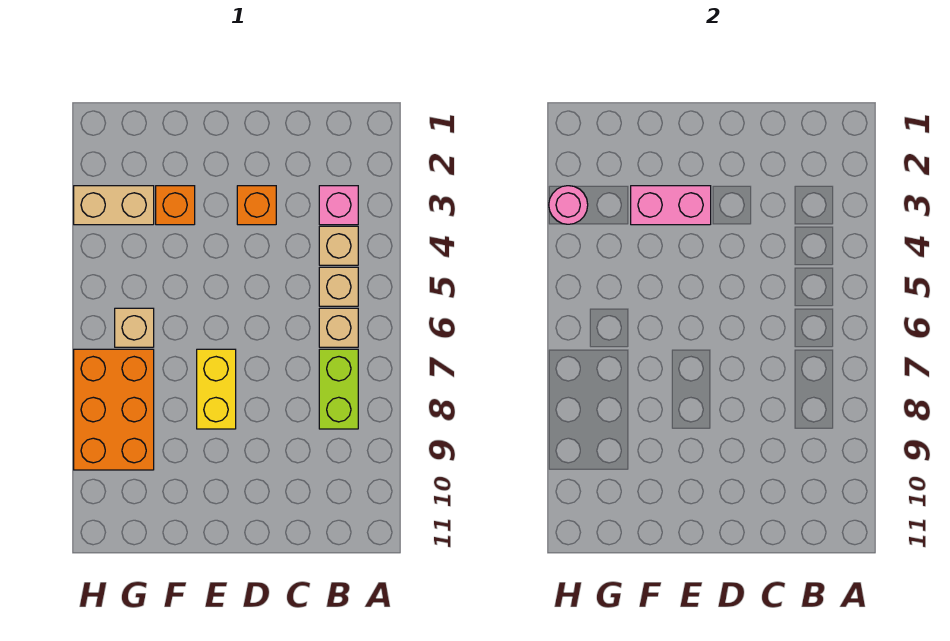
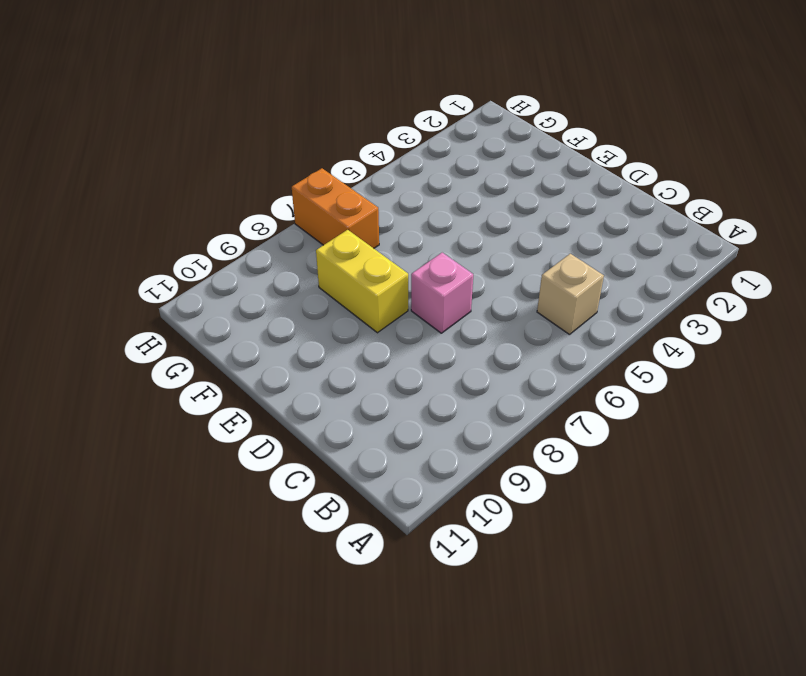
pink brick D7 level 1 -> pink brick B3 level 1
yellow brick E8:F8 level 1 -> yellow brick E7:E8 level 1
orange brick G7:H7 level 1 -> orange brick G7:H9 level 1
none -> tan brick B4 level 1
none -> tan brick B6 level 1
none -> lime brick B7:B8 level 1

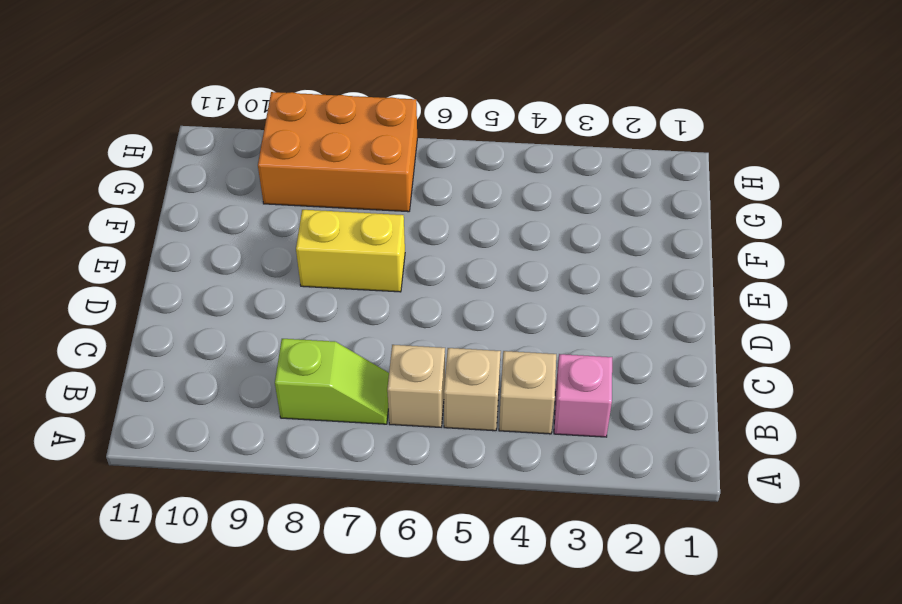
lime slope B7:B8 level 1 top 8 -> lime brick B7:B8 level 1
none -> orange brick D3 level 1
none -> orange brick F3 level 1
none -> tan brick G3:H3 level 1

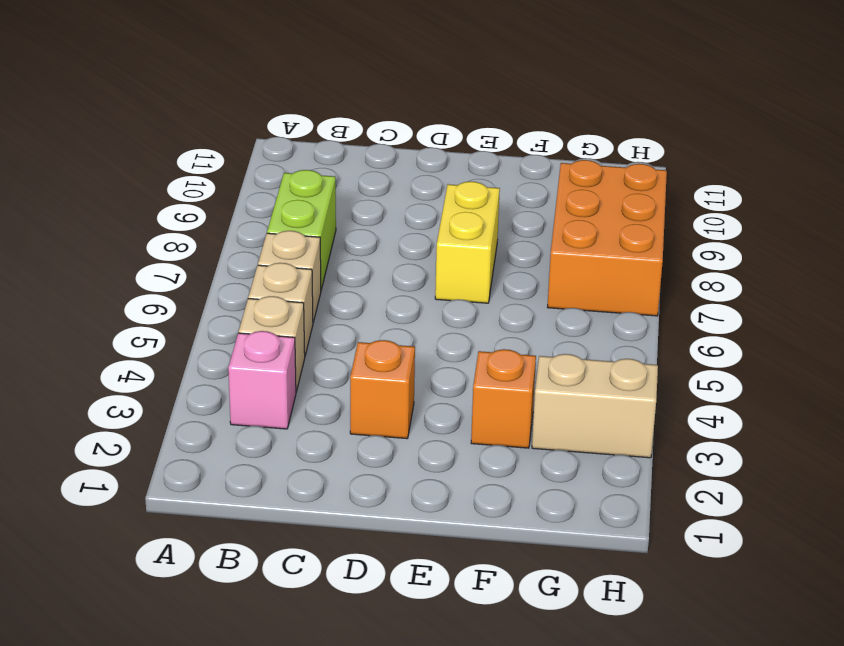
none -> tan brick G6 level 1
none -> pink brick E3:F3 level 2
none -> pink round brick H3 level 2

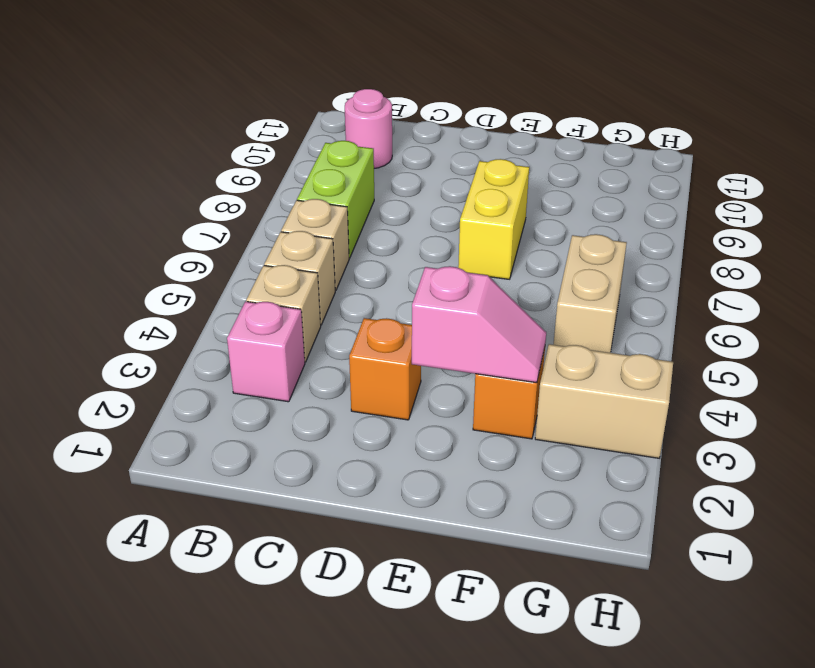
pink round brick B10 level 1 -> pink round brick H3 level 2
pink slope E3:F3 level 2 top E -> pink brick E3:F3 level 2
tan brick G5:G6 level 1 -> tan brick G6 level 1
none -> orange brick G7:H9 level 1

